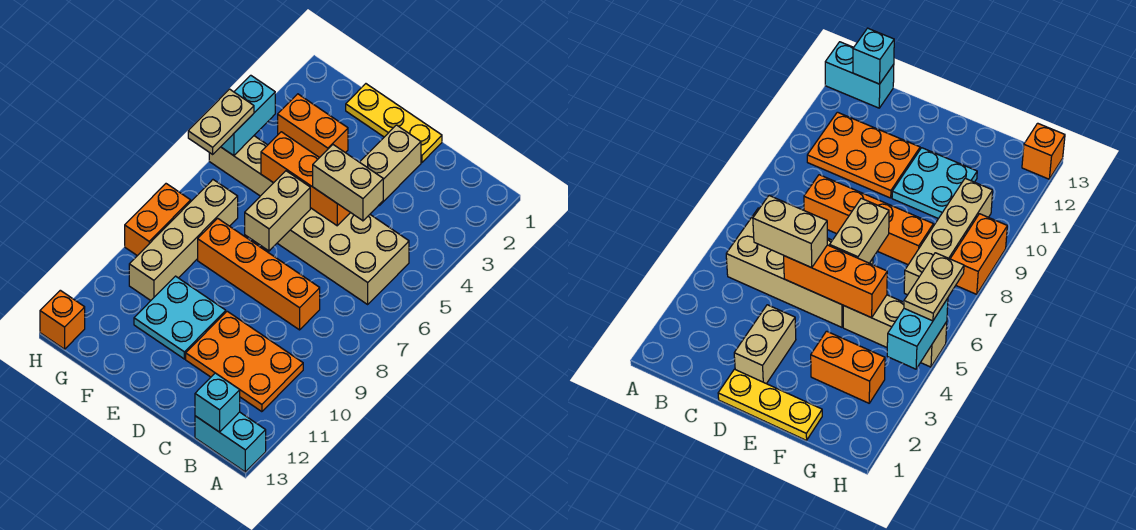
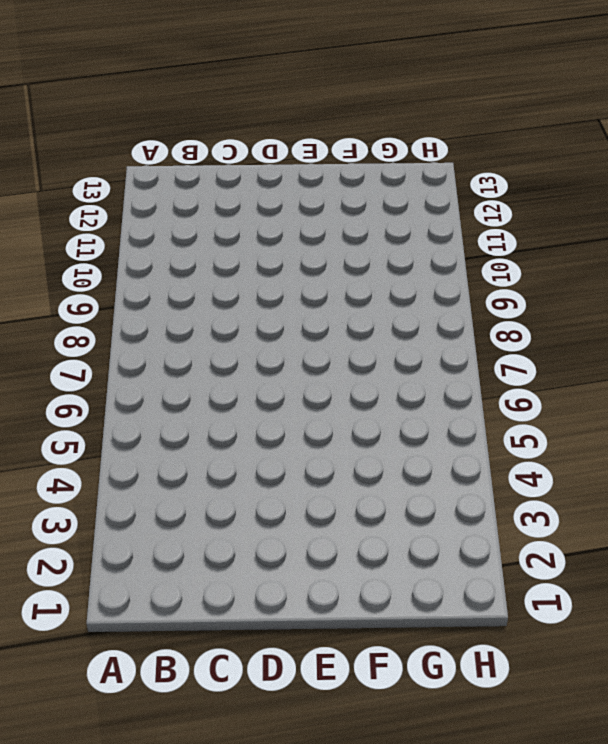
none -> cyan brick A13:B13 level 1
none -> tan brick B5:E6 level 1
none -> orange plate B10:D11 level 1

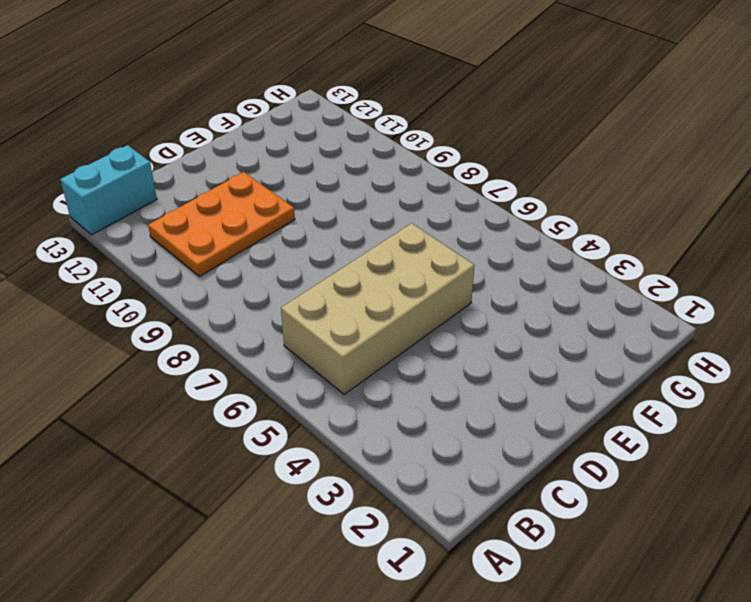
none -> orange brick C8:F8 level 1
none -> yellow plate D1:F1 level 1
none -> tan brick D2:D3 level 1

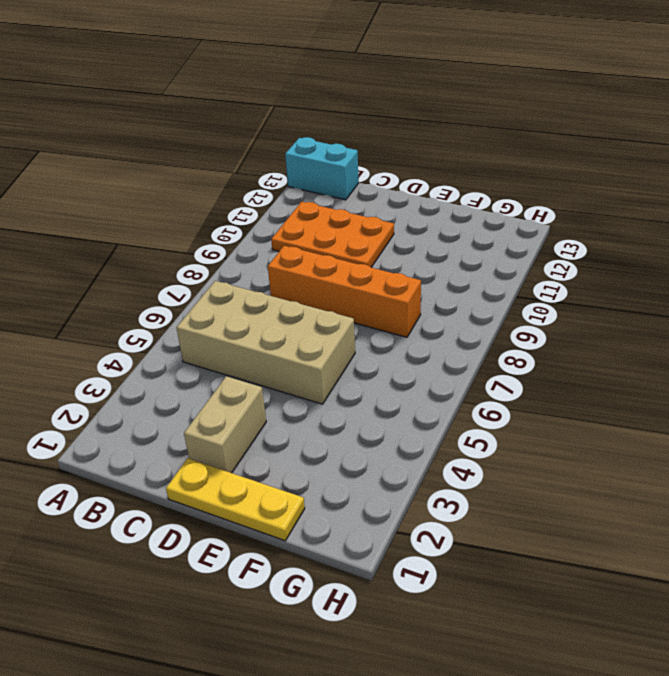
none -> cyan plate E10:F11 level 1
none -> orange brick F3:G3 level 1
none -> tan brick F5:H5 level 1

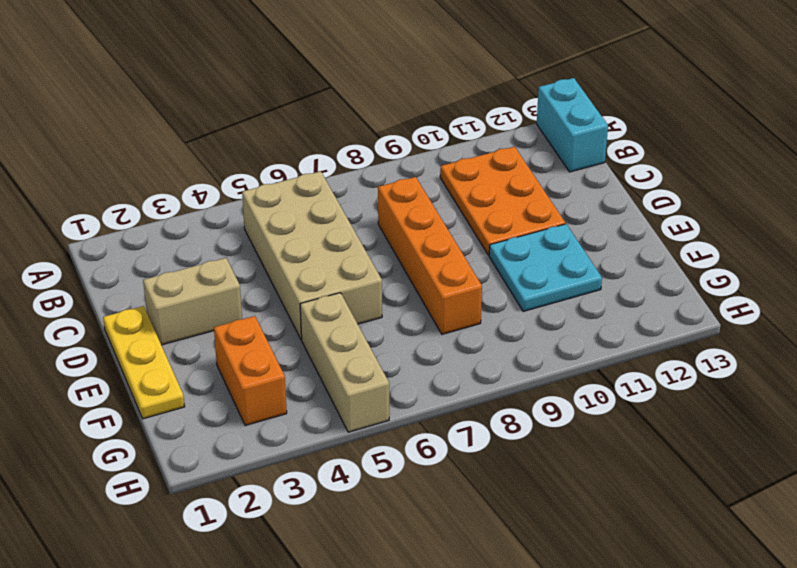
none -> tan brick G7:G10 level 1
none -> orange brick H8:H9 level 1
none -> orange brick H13 level 1

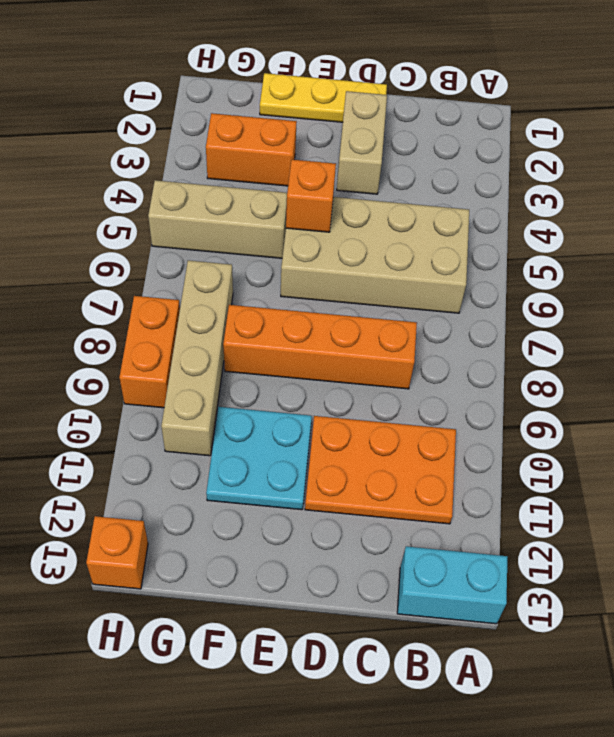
orange brick E5 level 2 -> orange brick D5:F5 level 2
none -> cyan brick B13 level 2
none -> tan brick E6:E7 level 2
none -> cyan brick H4:H5 level 2

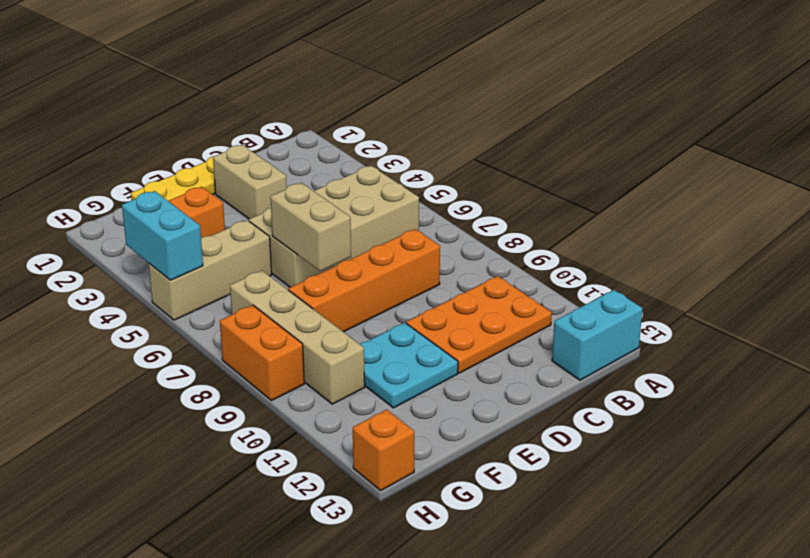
none -> cyan brick B13 level 2
none -> orange brick D5:F5 level 2
none -> tan brick C5:D5 level 3

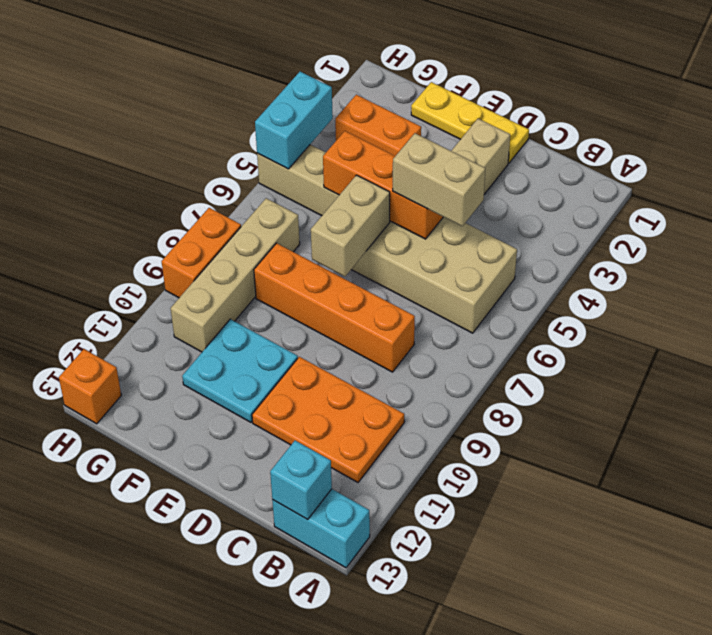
none -> tan plate H5:H6 level 3

